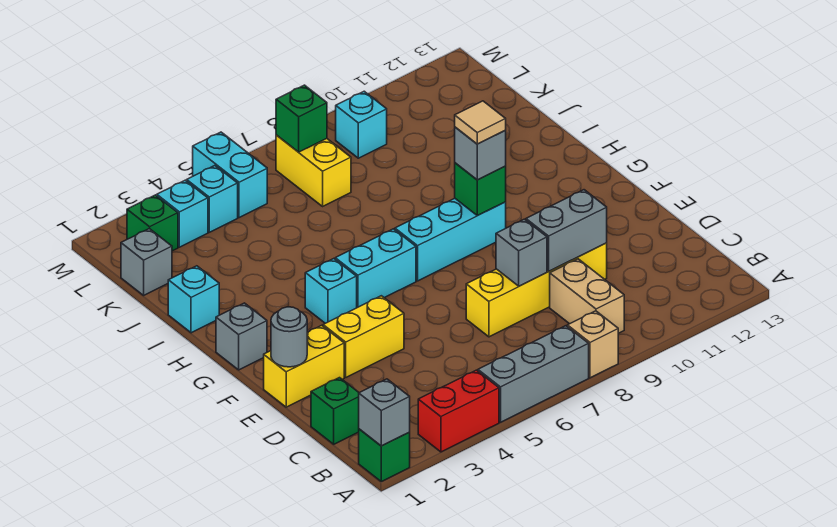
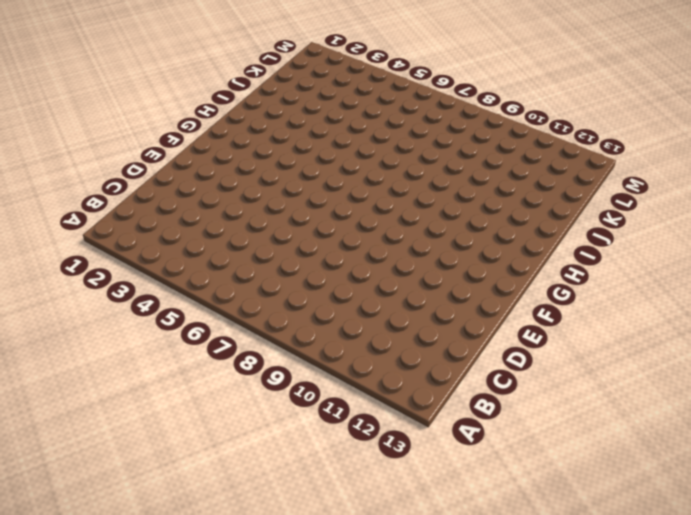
none -> green brick A1 level 1
none -> red brick A3:A4 level 1
none -> grey brick A5:A7 level 1

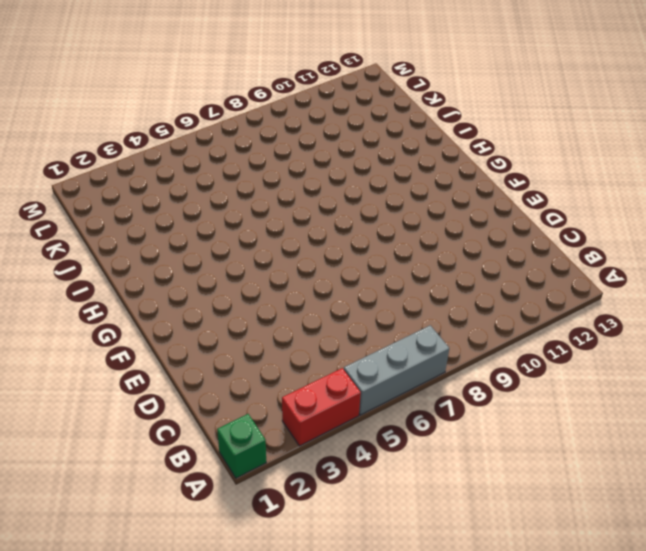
none -> tan brick A8 level 1
none -> tan brick B9:C9 level 1
none -> green brick C1 level 1

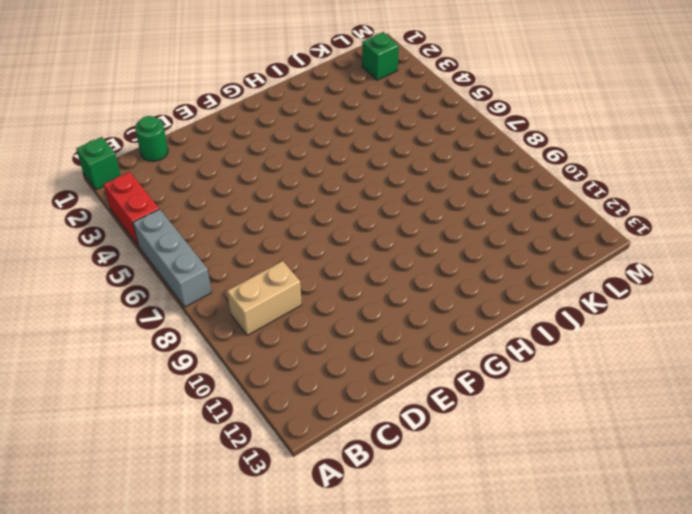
green round brick C1 level 1 -> green brick C1 level 1
none -> tan brick A8 level 1
none -> yellow brick D7:D10 level 1
none -> yellow brick E1:E2 level 1

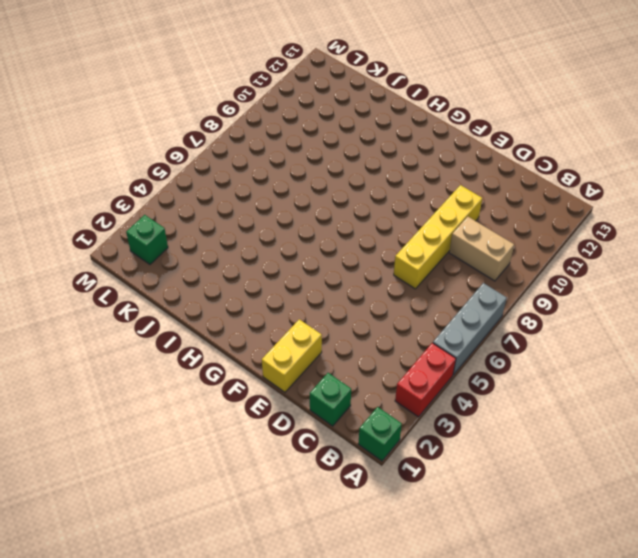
none -> tan brick A8 level 1
none -> yellow brick E3:E4 level 1
none -> grey brick G1 level 1

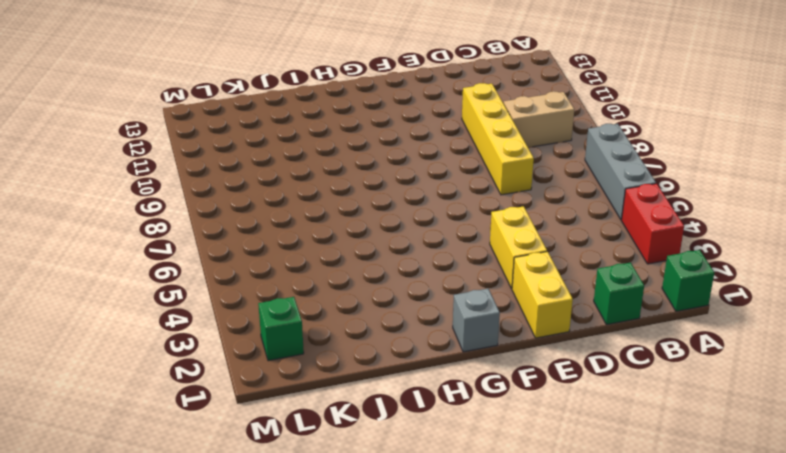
none -> tan brick A8 level 1
none -> cyan brick G4 level 1
none -> cyan brick G5:G6 level 1

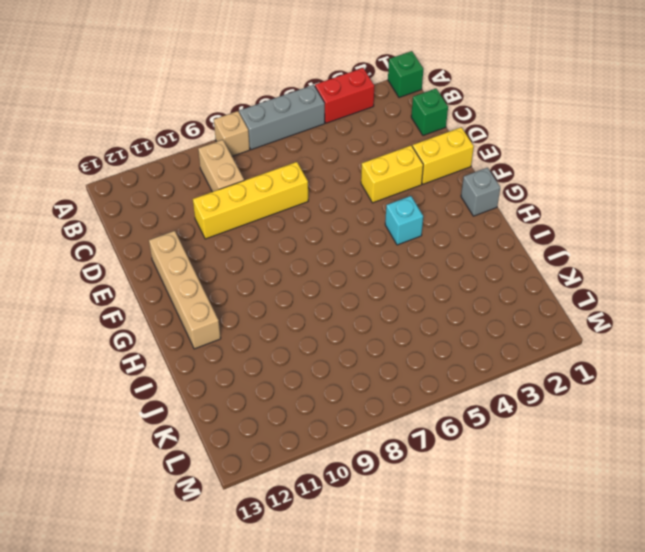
tan brick E12:H12 level 1 -> none
none -> cyan brick G5:G6 level 1
none -> cyan brick G7:G9 level 1
none -> cyan brick I1 level 1

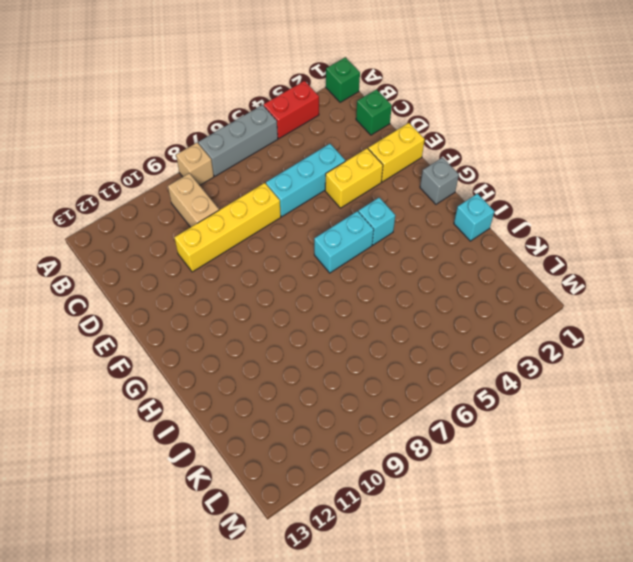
cyan brick D4:D6 level 1 -> cyan brick G7:G9 level 1
none -> grey brick K1 level 1
none -> yellow brick K7:L7 level 1
none -> green brick L2 level 1

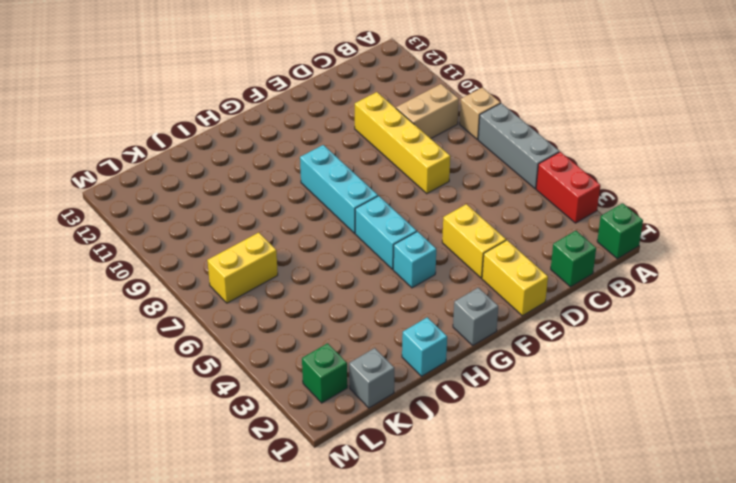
none -> cyan brick L3 level 1
none -> cyan brick L4 level 1
none -> cyan brick L5:M5 level 1

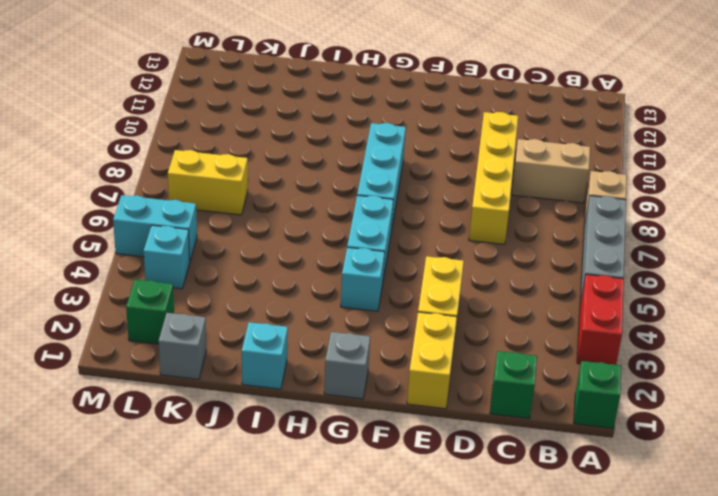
none -> cyan brick L3 level 1
none -> cyan brick L9 level 1
none -> grey brick A1 level 2

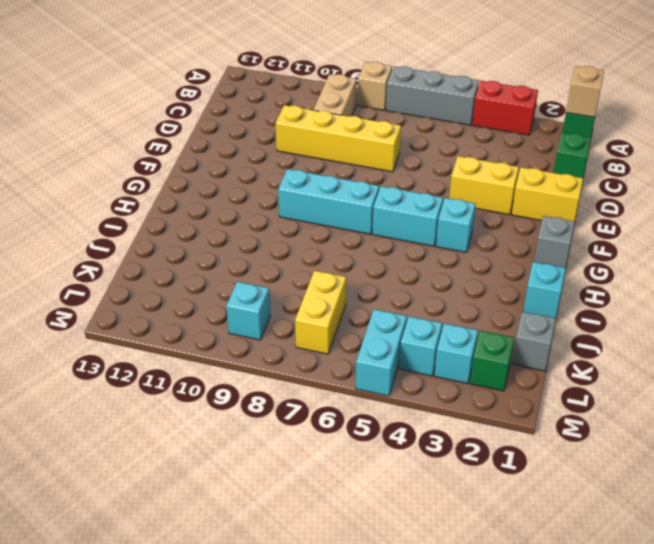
tan brick A1 level 2 -> grey brick A1 level 2
none -> grey brick D8 level 2
none -> grey brick D9:D10 level 2
none -> grey round brick E1 level 2

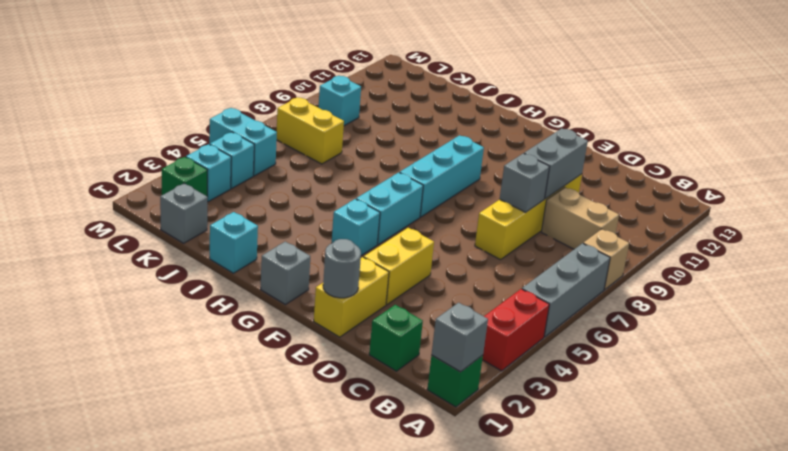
none -> green brick G9 level 2
none -> green brick L7 level 2
none -> grey brick G9 level 3

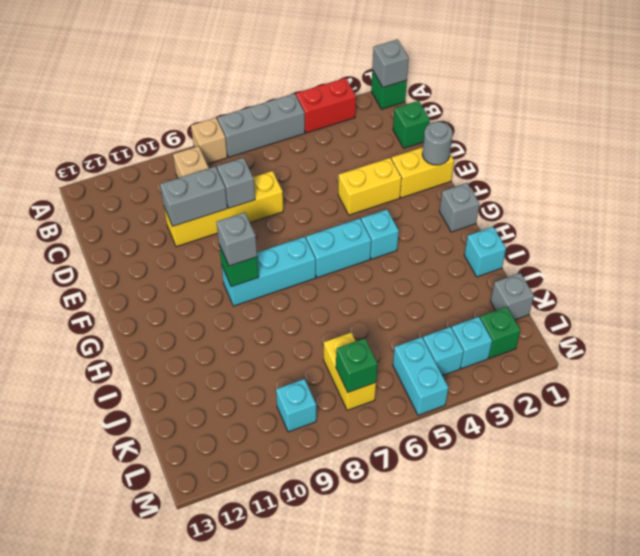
none -> tan tile G9 level 4

